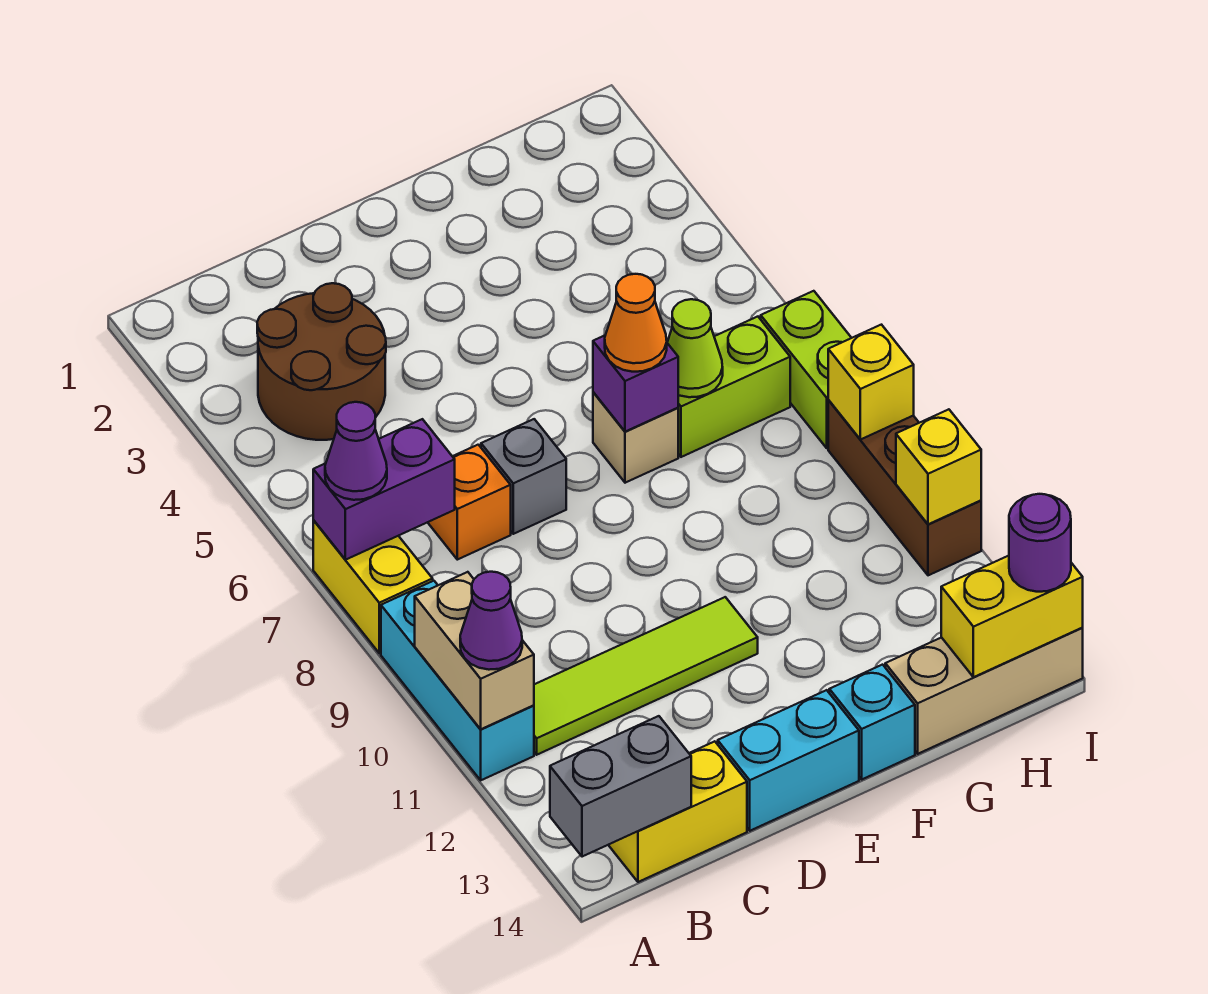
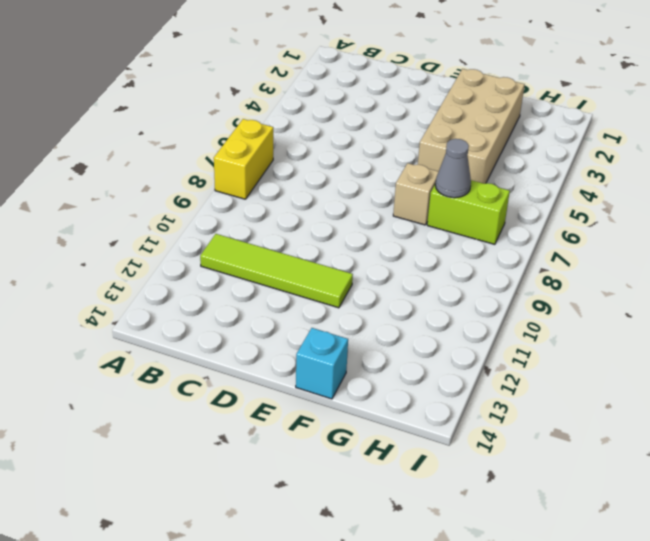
tan brick F2:G5 level 1 -> none
grey cone G7 level 2 -> lime cone G7 level 2
none -> cyan brick A9:A11 level 1
none -> brown round brick B3:C4 level 1
none -> yellow brick B14:C14 level 1

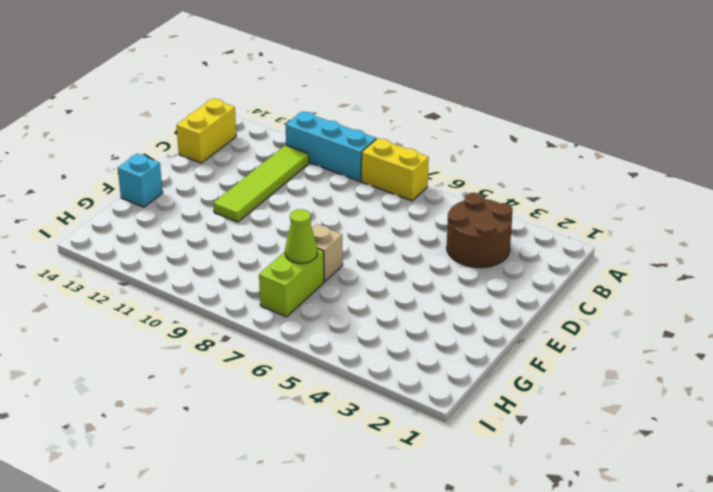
none -> orange brick C7 level 1
none -> grey brick D7 level 1
none -> cyan brick D14:E14 level 1

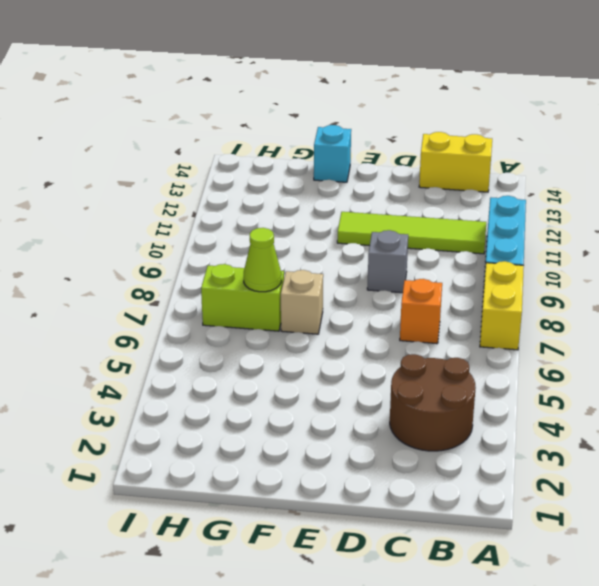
grey brick D9 level 1 -> grey brick D7 level 1
none -> cyan brick D14:E14 level 1
none -> tan brick G14:I14 level 1
none -> lime brick I7:I8 level 1

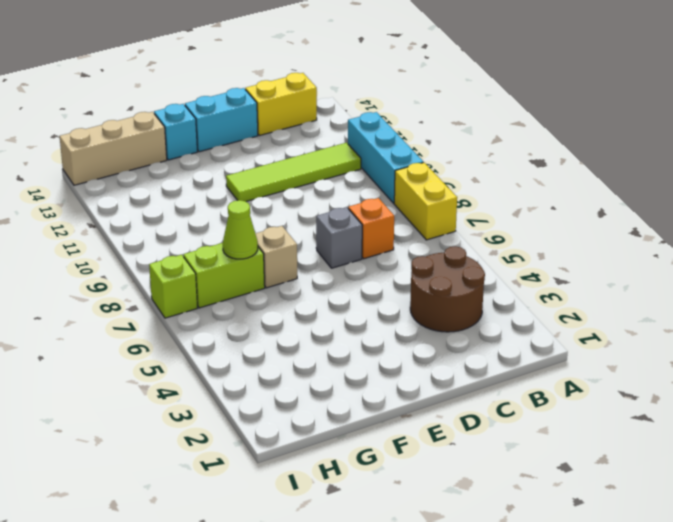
lime brick I7 level 1 -> lime brick I7:I8 level 1
none -> brown brick I9:I11 level 1
none -> purple brick A7:B7 level 2
none -> tan brick A10:A11 level 2

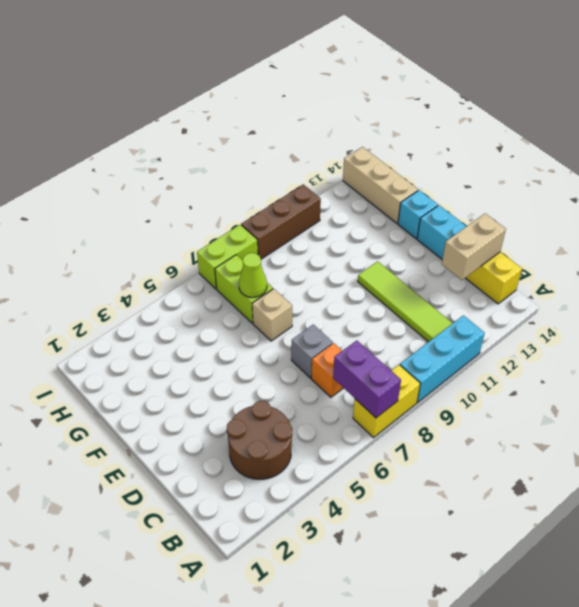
tan brick C13:C14 level 2 -> tan brick A10:A11 level 2
none -> grey brick A14:B14 level 2
none -> purple brick F7 level 2
none -> yellow brick H14:I14 level 2

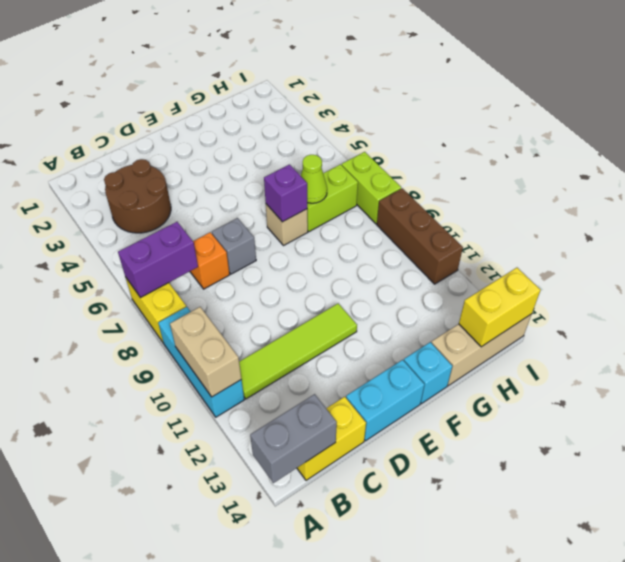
none -> yellow brick I9 level 2
none -> yellow brick I11 level 2
none -> purple cone A7 level 3

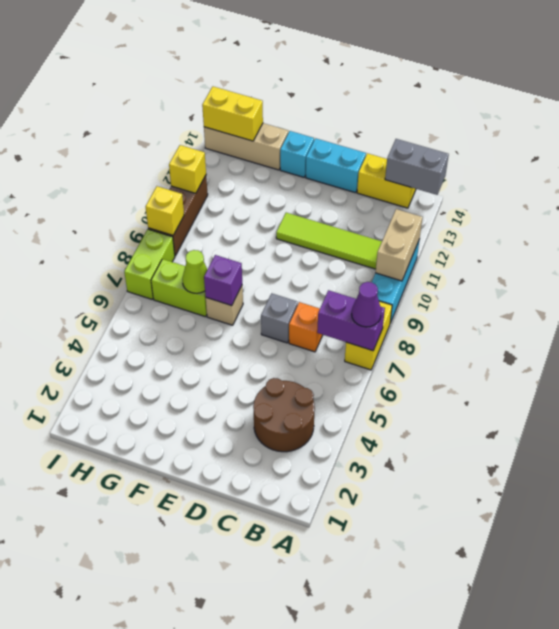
none -> purple cone A11 level 3
none -> orange cone F7 level 3
none -> purple round brick I14 level 3

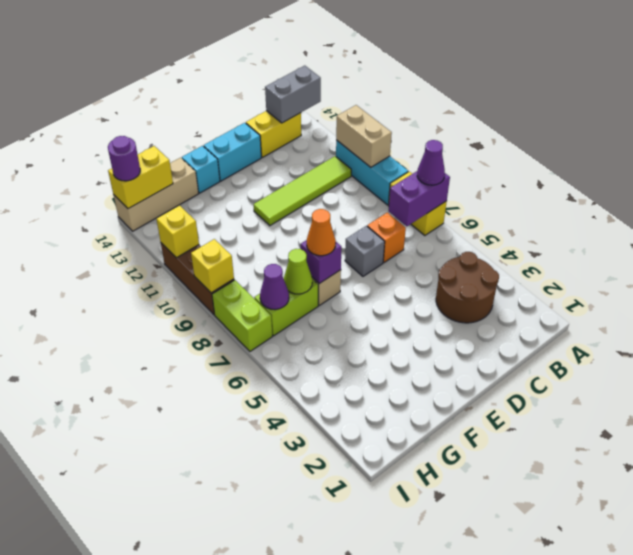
purple cone H7 level 2 -> purple cone A11 level 3

